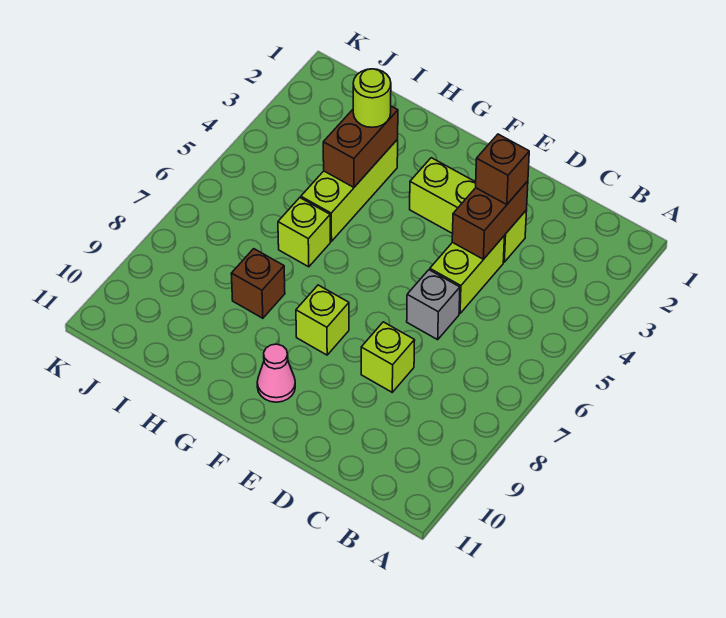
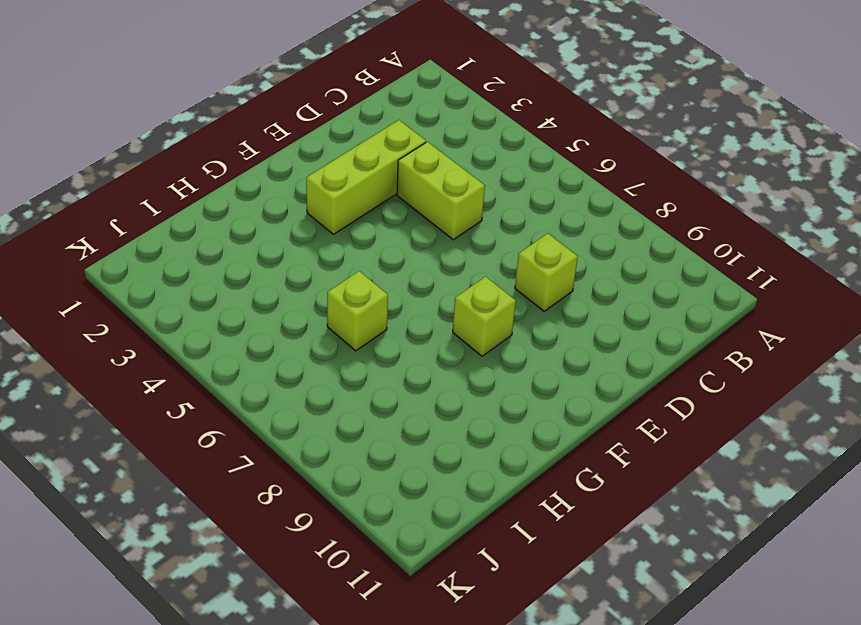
none -> grey brick D6 level 1
none -> pink cone F10 level 1
none -> lime brick H3:H5 level 1

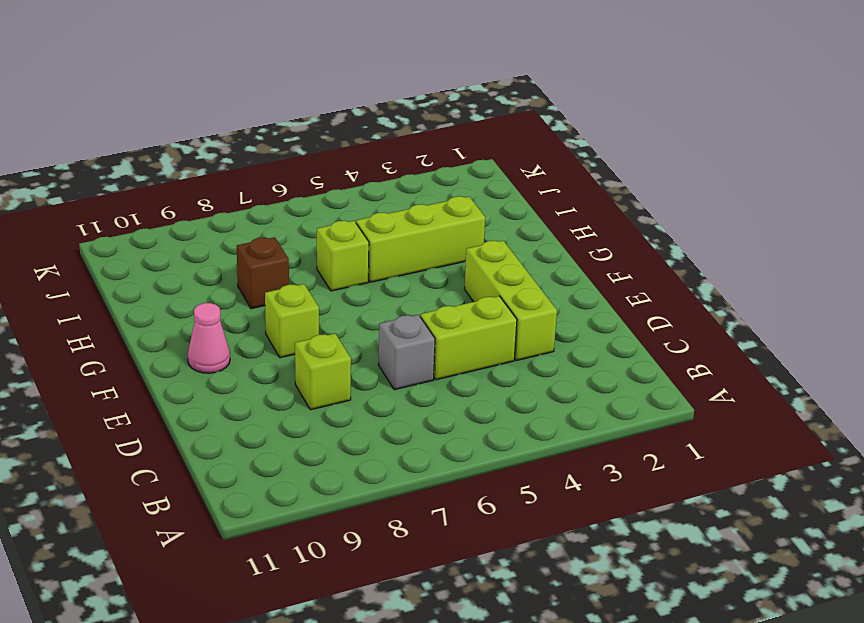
none -> brown brick D3:D4 level 2
none -> brown brick H3:H4 level 2
none -> brown brick D3 level 3

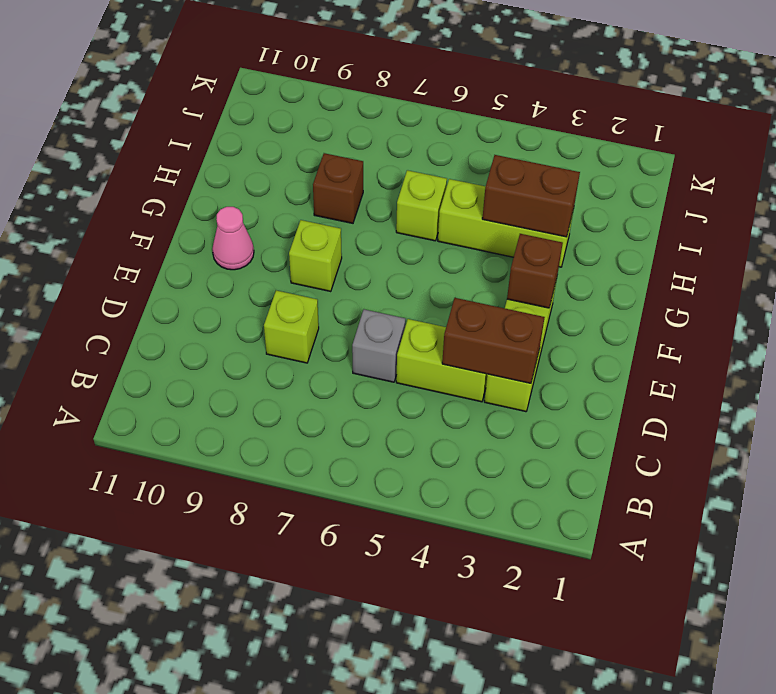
brown brick F3 level 2 -> brown brick D3 level 3
none -> lime round brick H3 level 3

